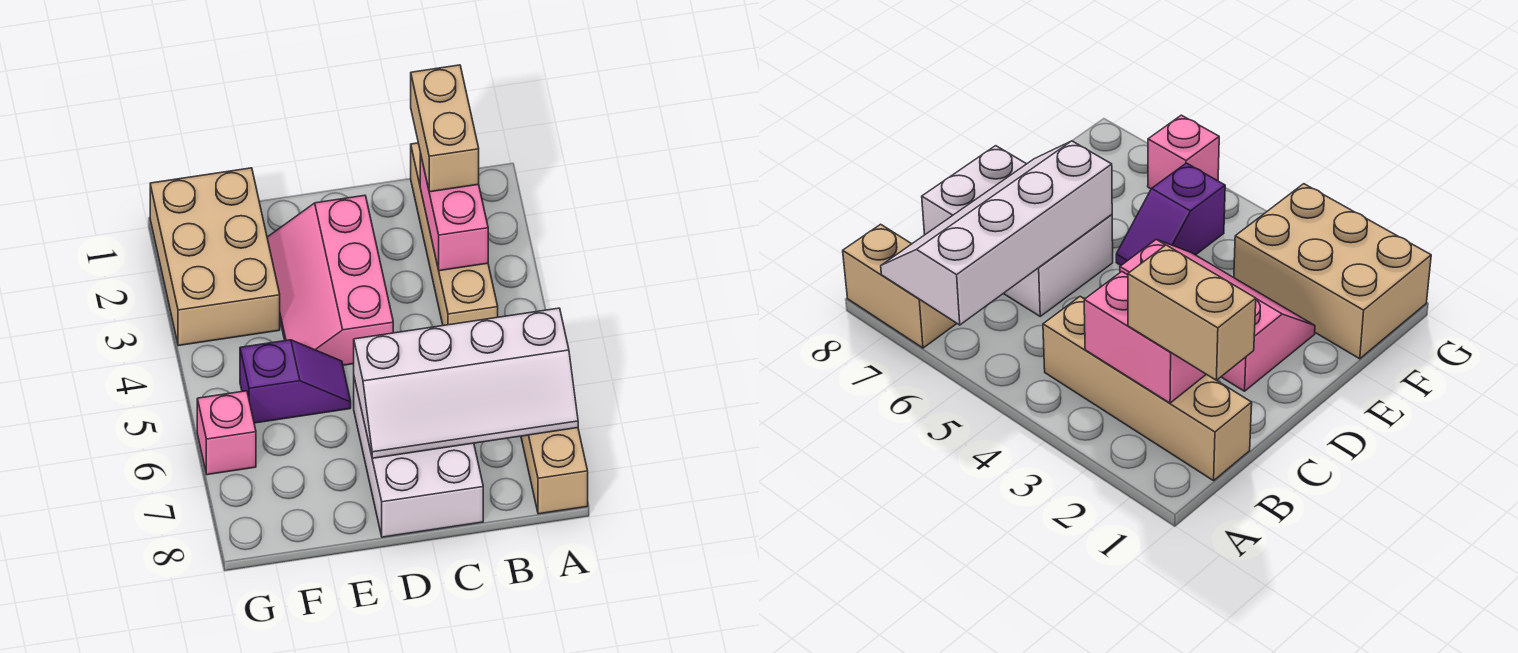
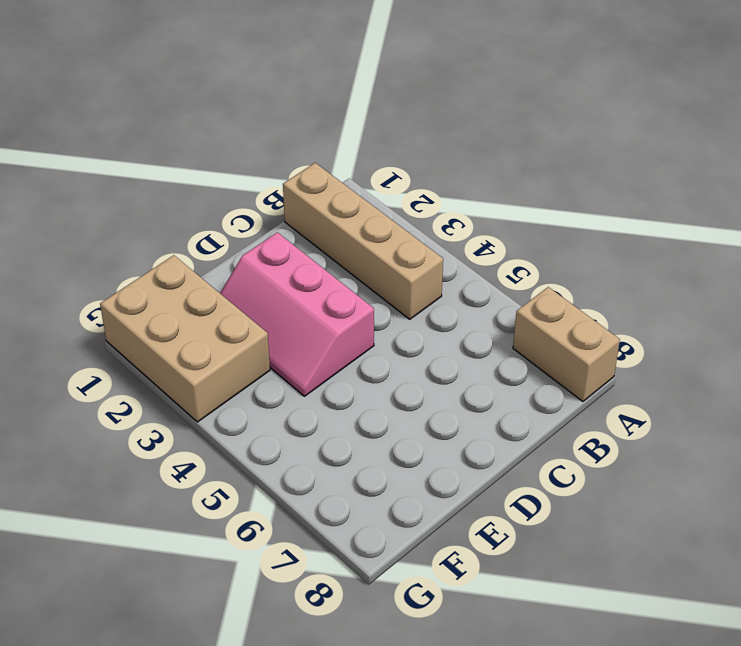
none -> white brick C6:D8 level 1
none -> purple slope E5:F5 level 1 top F

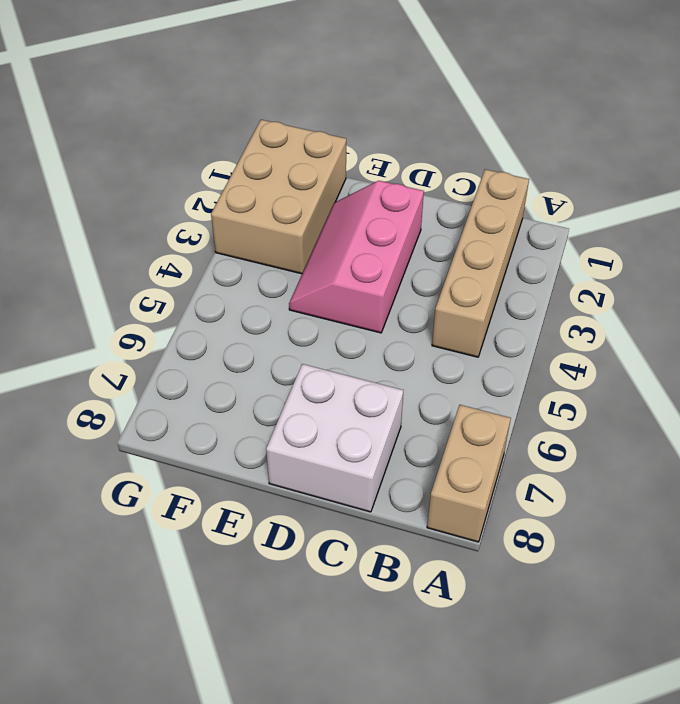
white brick C7:D8 level 1 -> white brick C6:D8 level 1
none -> purple slope E5:F5 level 1 top F
none -> pink brick G6 level 1

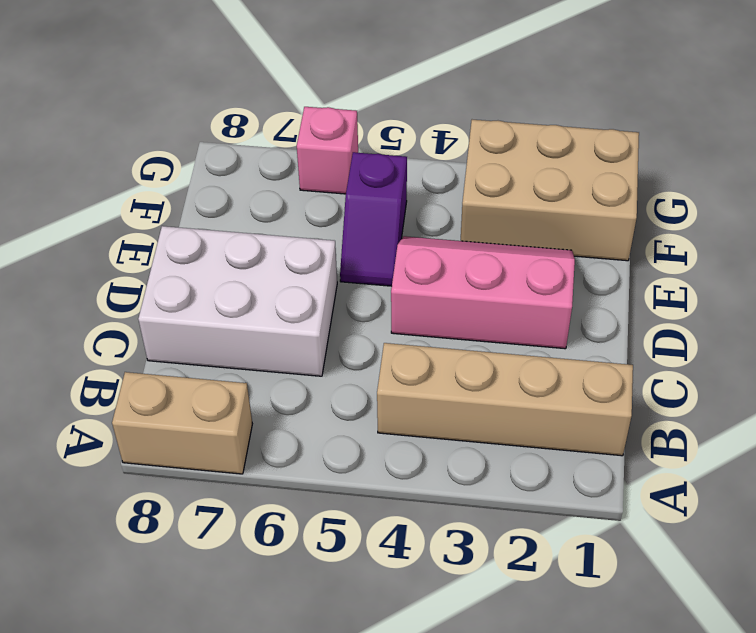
none -> white slope A6:D7 level 2 top 6
none -> pink brick B2:B3 level 2

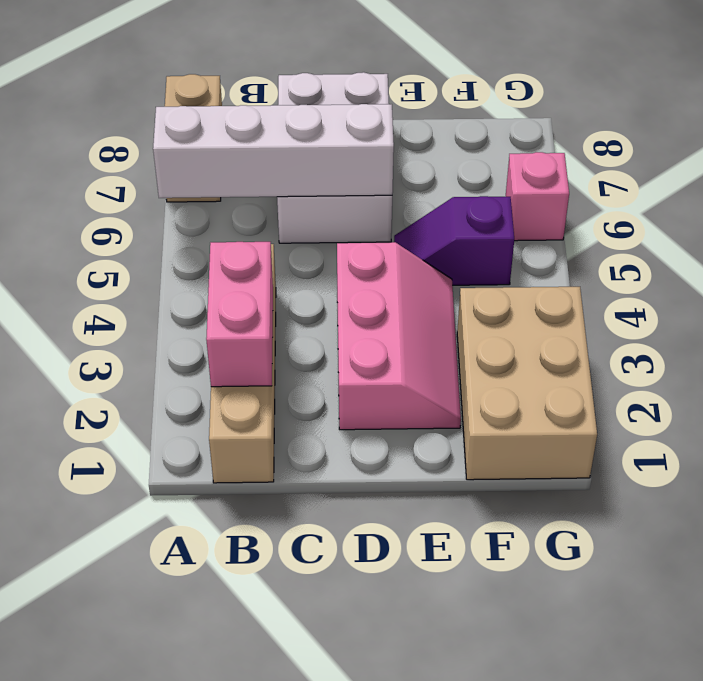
none -> tan brick B1:B2 level 3

